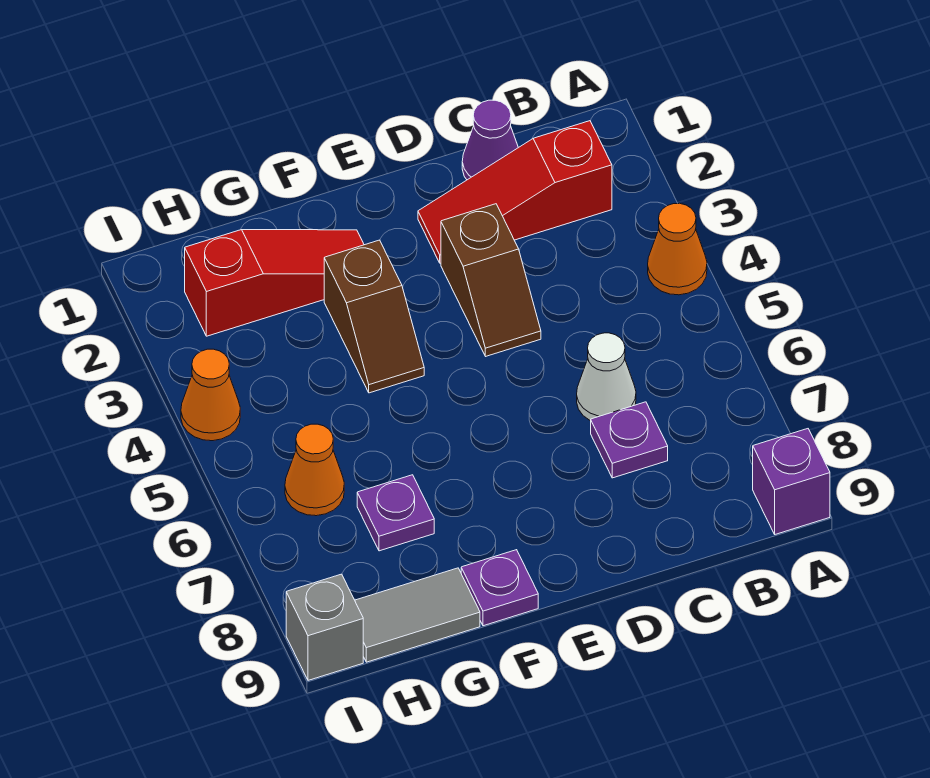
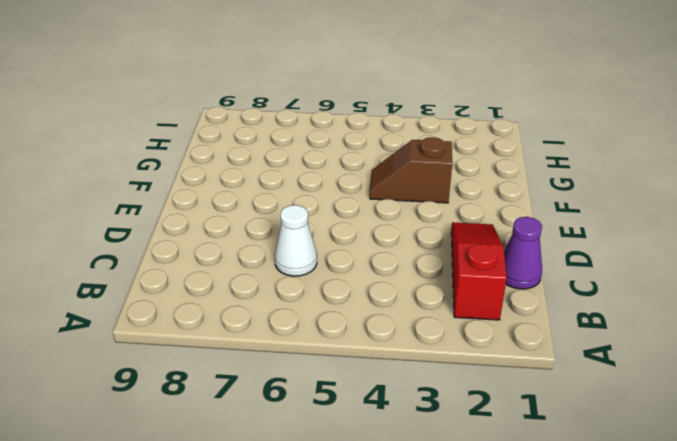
none -> orange cone A4 level 1
none -> purple brick A9 level 1
none -> purple plate C7 level 1

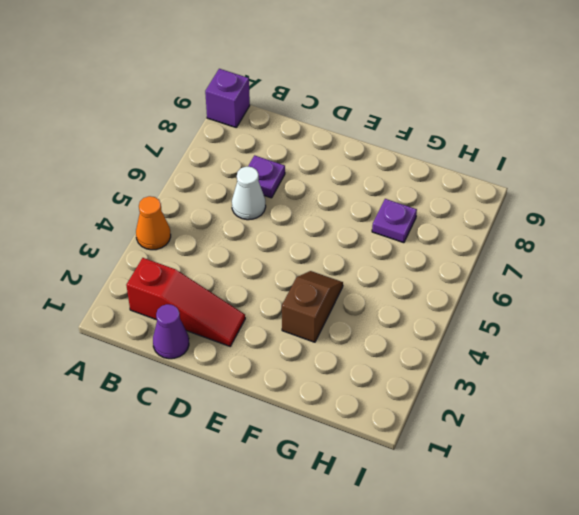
none -> brown slope D3:D4 level 1 top 3
none -> red slope F2:H2 level 1 top H
none -> purple plate F9 level 1

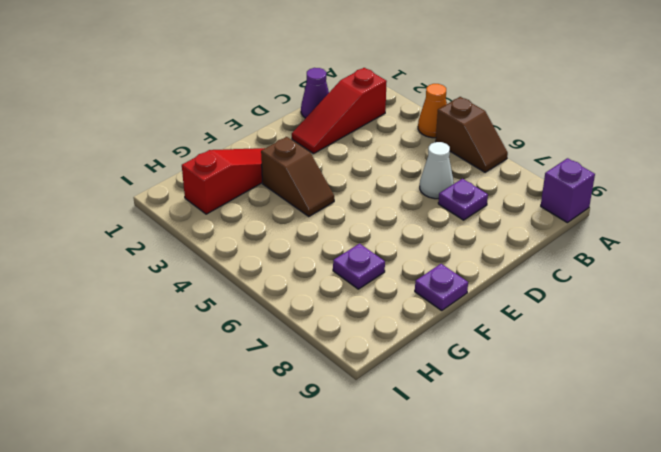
brown slope A5:A6 level 1 top 5 -> brown slope D3:D4 level 1 top 3
none -> grey tile G9:H9 level 1
none -> orange cone H6 level 1
none -> orange cone I4 level 1

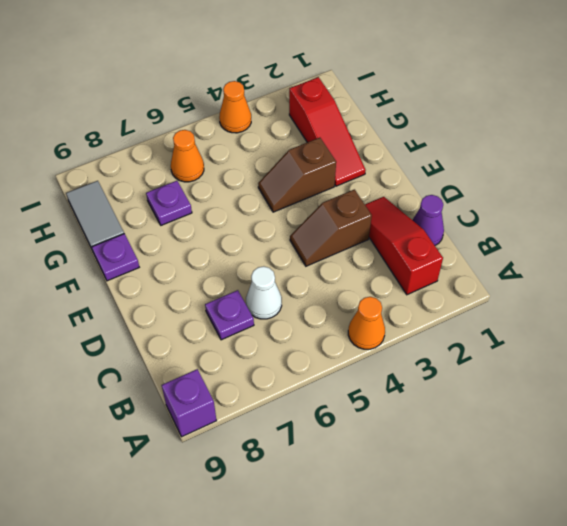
none -> grey brick I9 level 1

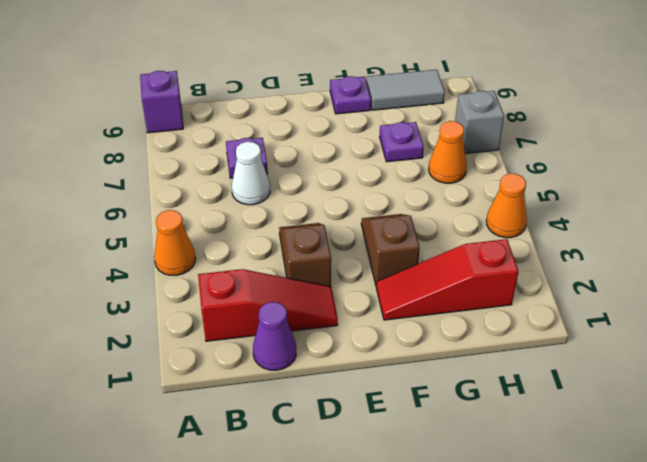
grey brick I7 level 1 -> grey brick I9 level 1

